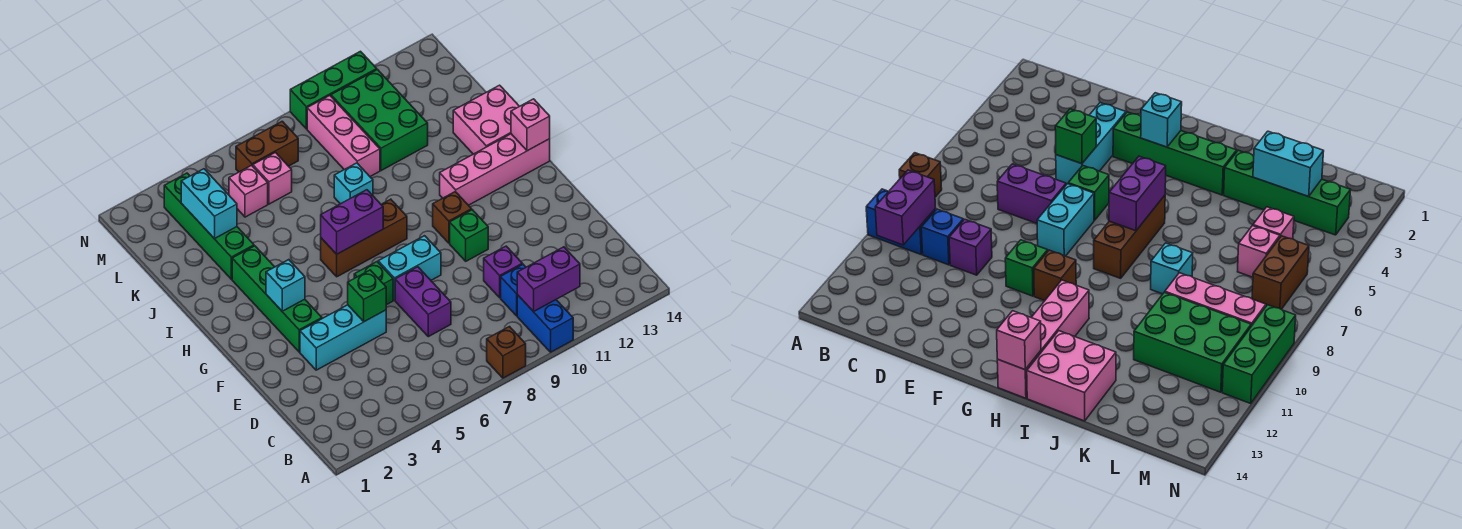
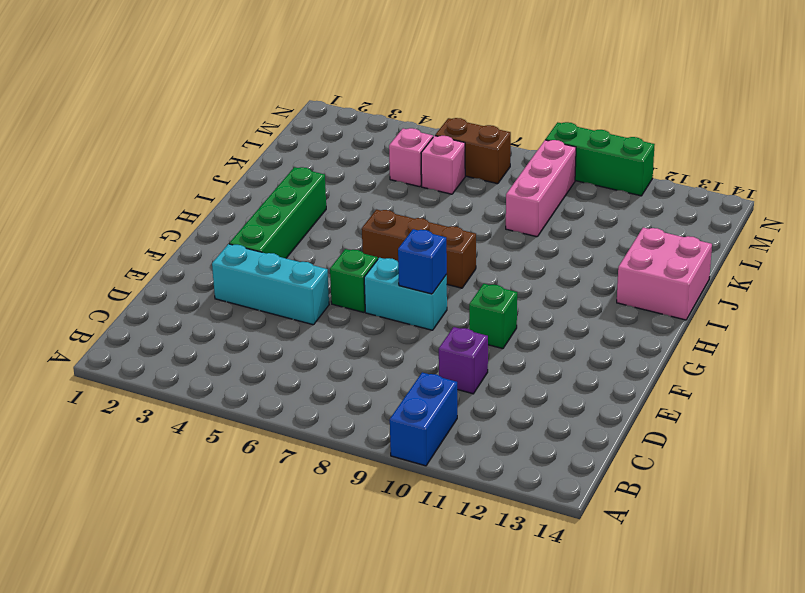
blue brick F8 level 2 -> blue brick C10 level 1
none -> brown brick A8 level 1
none -> purple brick D7:E7 level 1
none -> brown brick G10 level 1

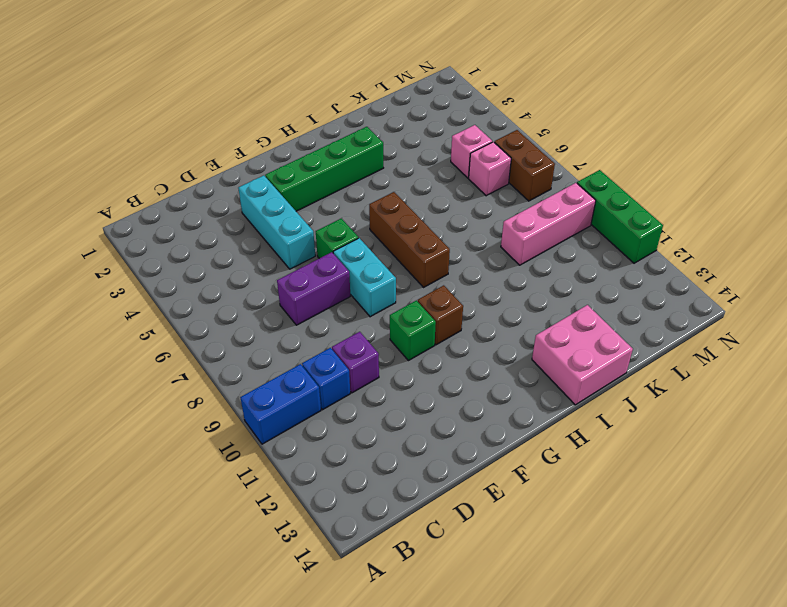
none -> brown brick A8 level 1
none -> pink brick H11:H14 level 1
none -> green brick J3:M3 level 1

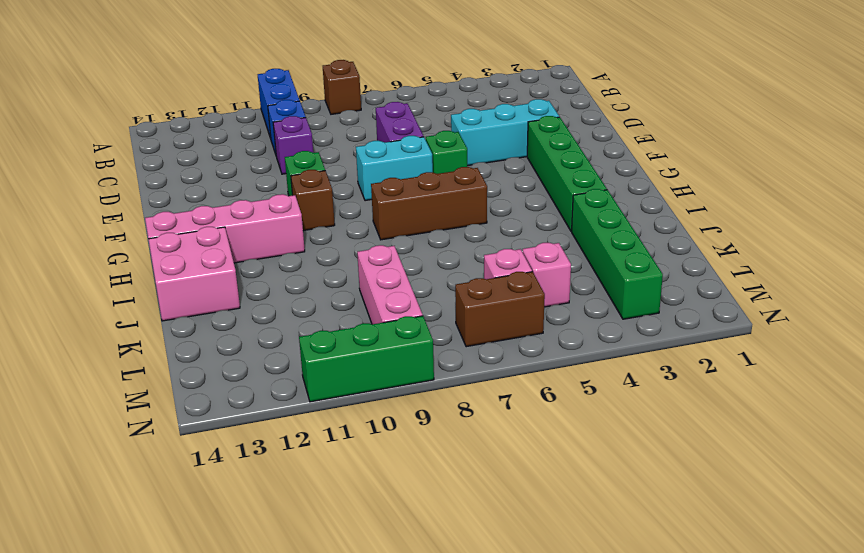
none -> cyan brick J8 level 1
none -> green brick K10:M11 level 1
none -> purple brick B10:B11 level 2

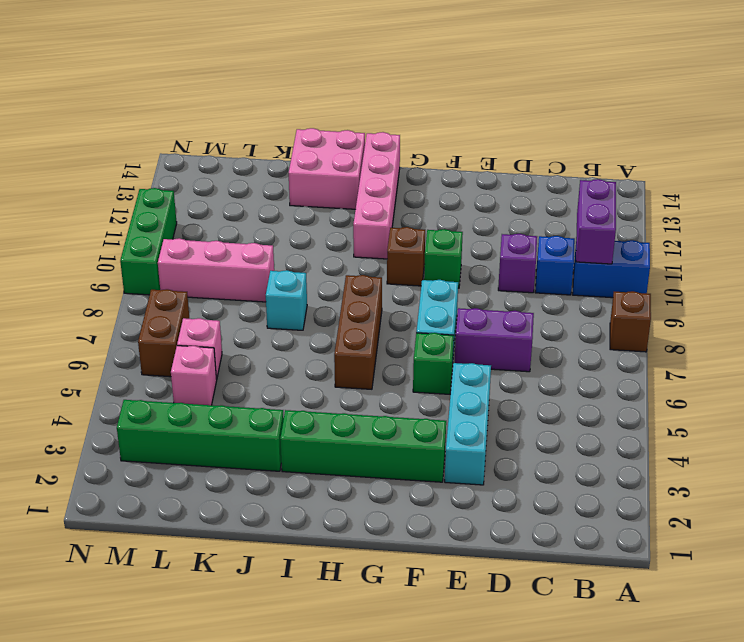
none -> green brick K10:M11 level 1
none -> green brick E5 level 2
none -> cyan brick G3 level 2

